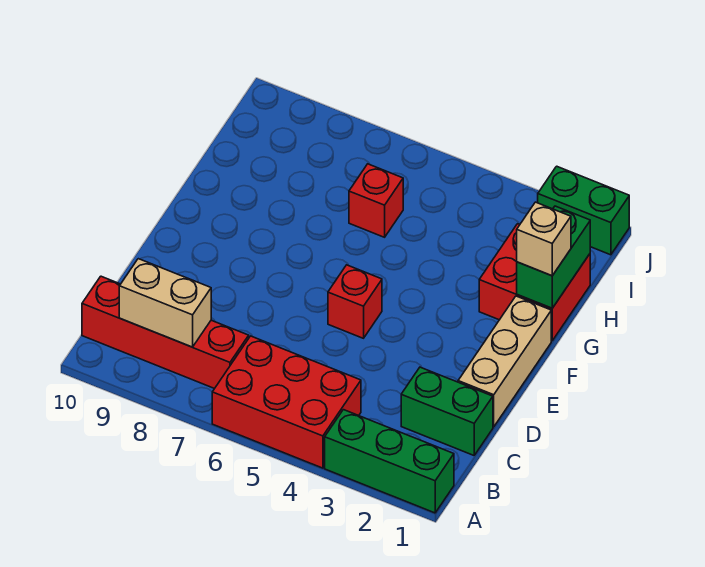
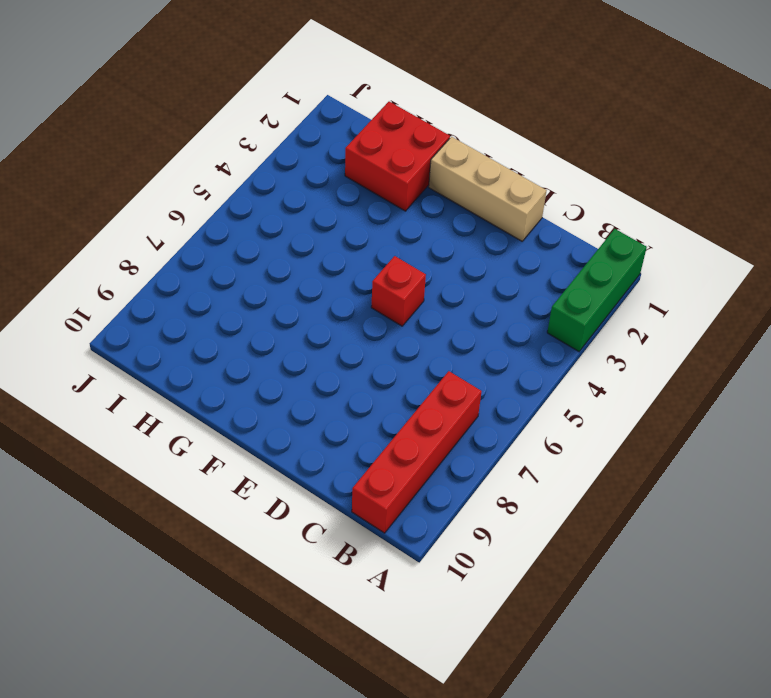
none -> red brick A4:B6 level 1
none -> green brick C1:C2 level 1
none -> red brick H6 level 1

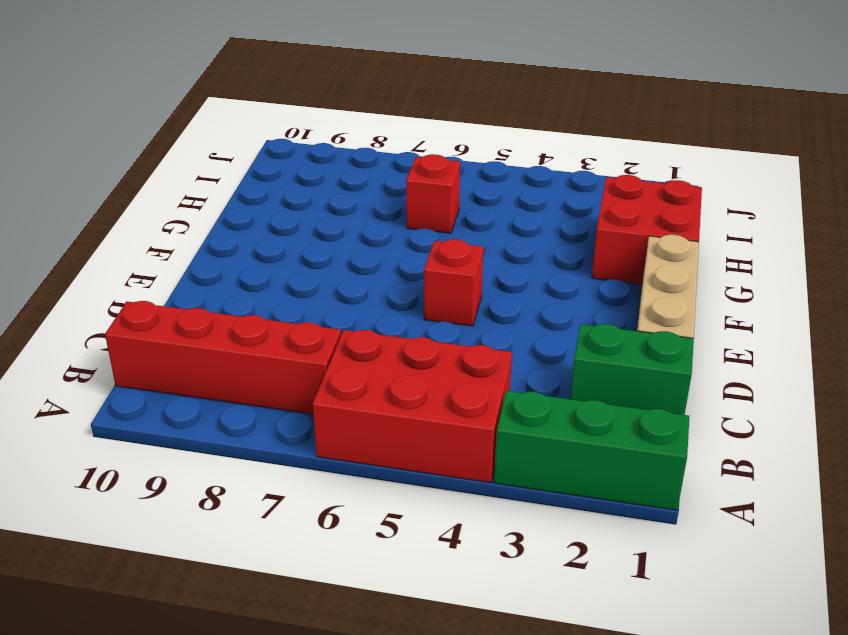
none -> green brick J1:J2 level 1
none -> tan brick B8:B9 level 2
none -> green brick G1:H1 level 2

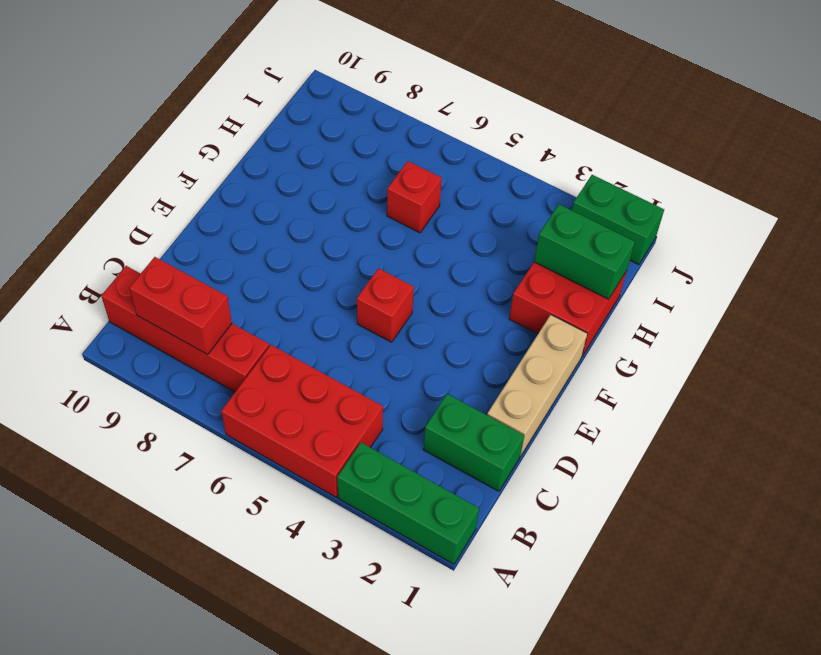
red brick B8:B9 level 2 -> tan brick B8:B9 level 2
green brick H1:H2 level 2 -> green brick G1:H1 level 2
none -> tan brick G1 level 3

